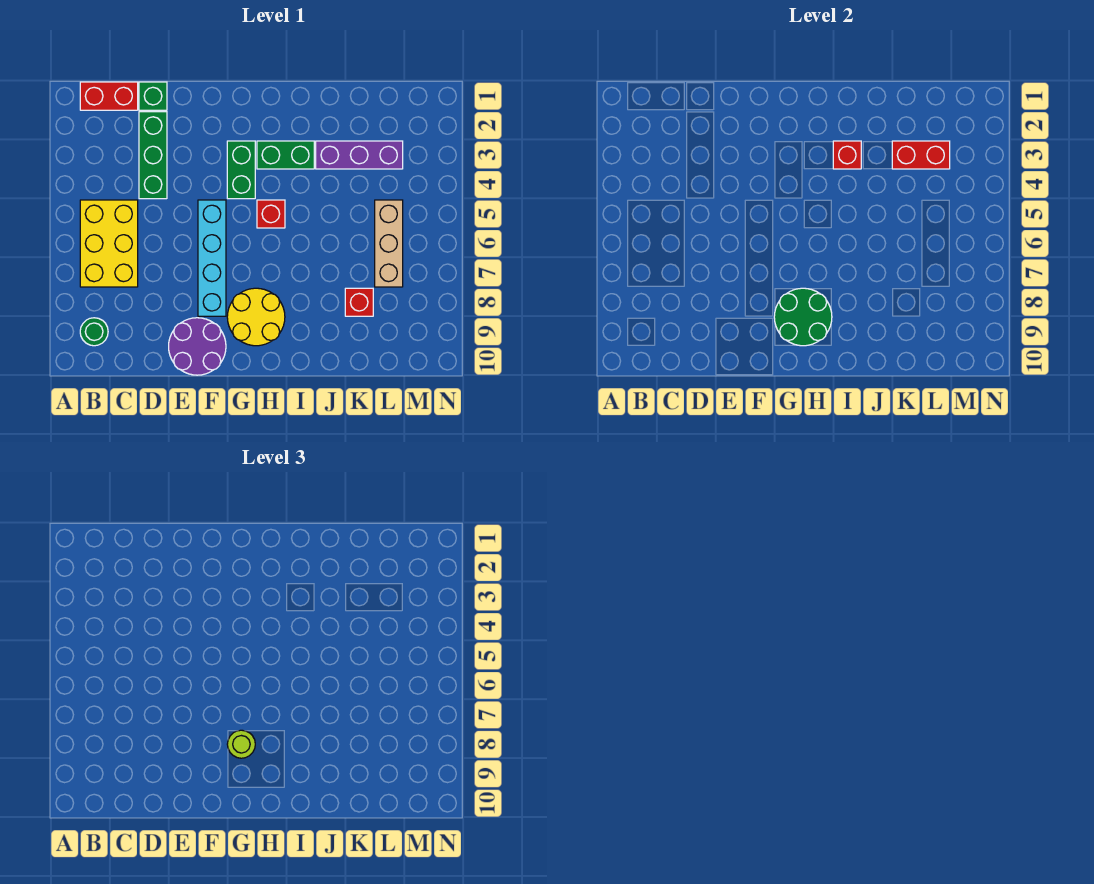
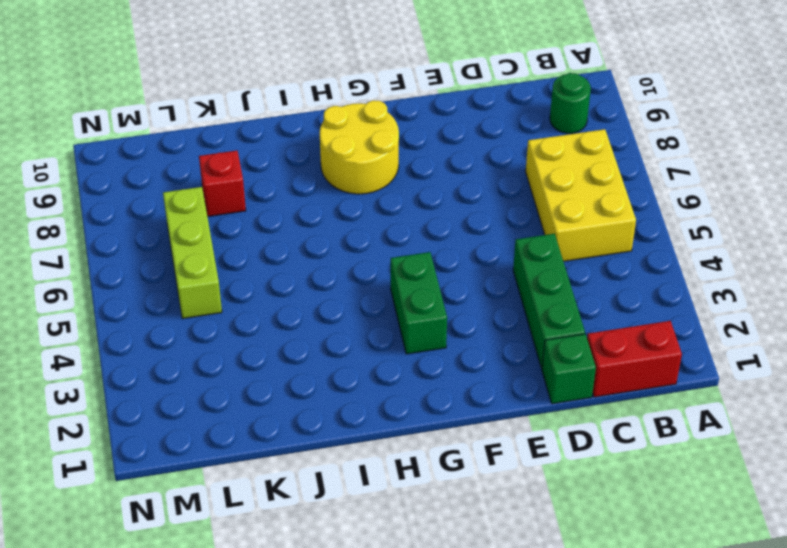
lime brick L5:L7 level 1 -> tan brick L5:L7 level 1
none -> purple round brick E9:F10 level 1
none -> cyan brick F5:F8 level 1
none -> green brick H3:I3 level 1

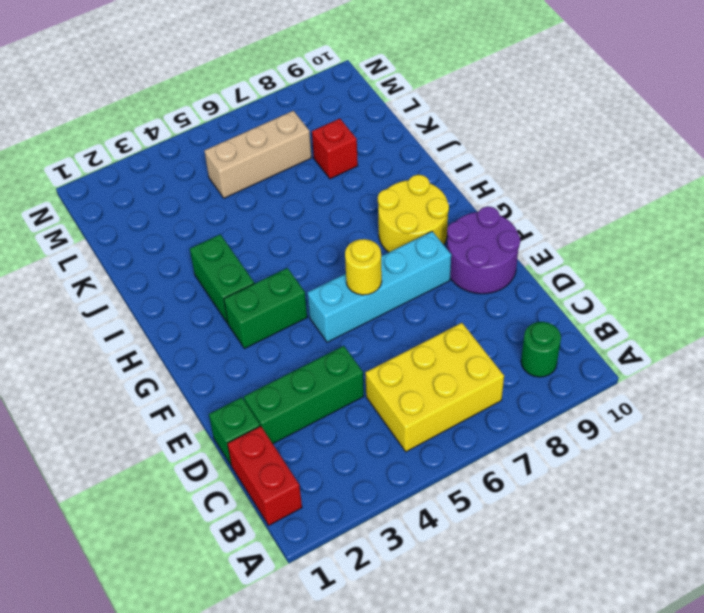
yellow round brick F6 level 2 -> none
none -> red brick H5 level 1
none -> purple brick J3:L3 level 1
none -> green round brick G8:H9 level 2

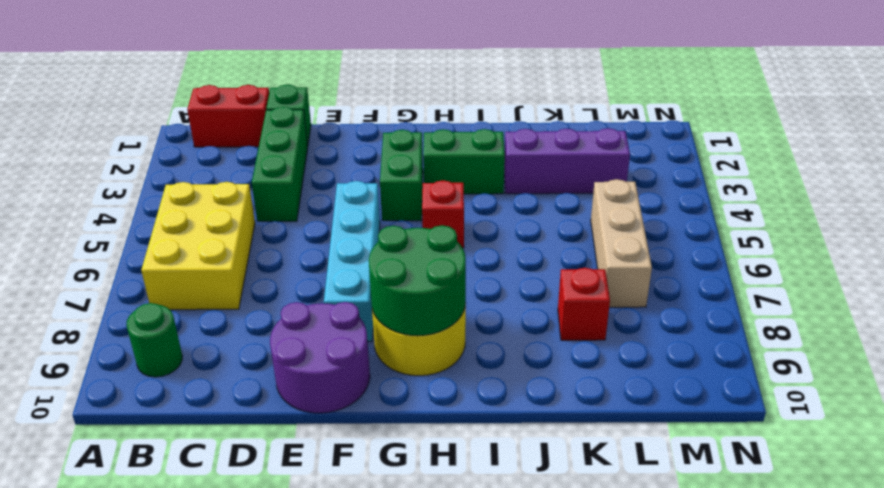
none -> red brick I3 level 2
none -> red brick K3:L3 level 2
none -> lime round brick G8 level 3

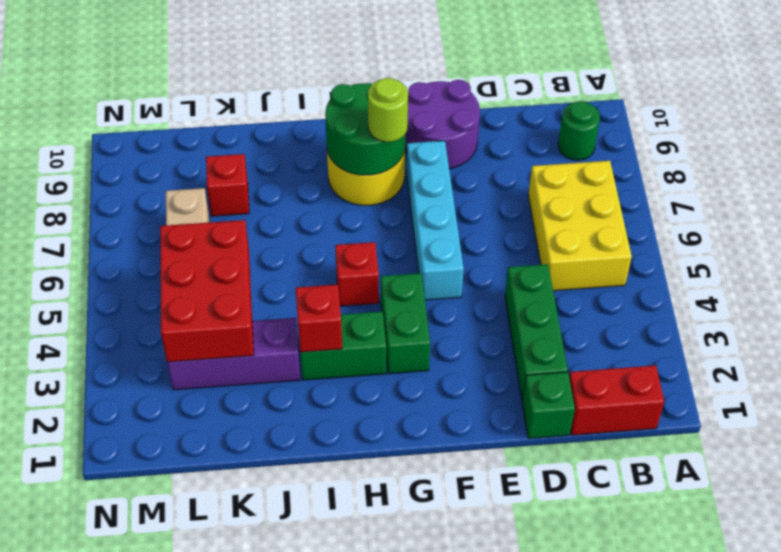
red brick K3:L5 level 2 -> red brick K3:L3 level 2

